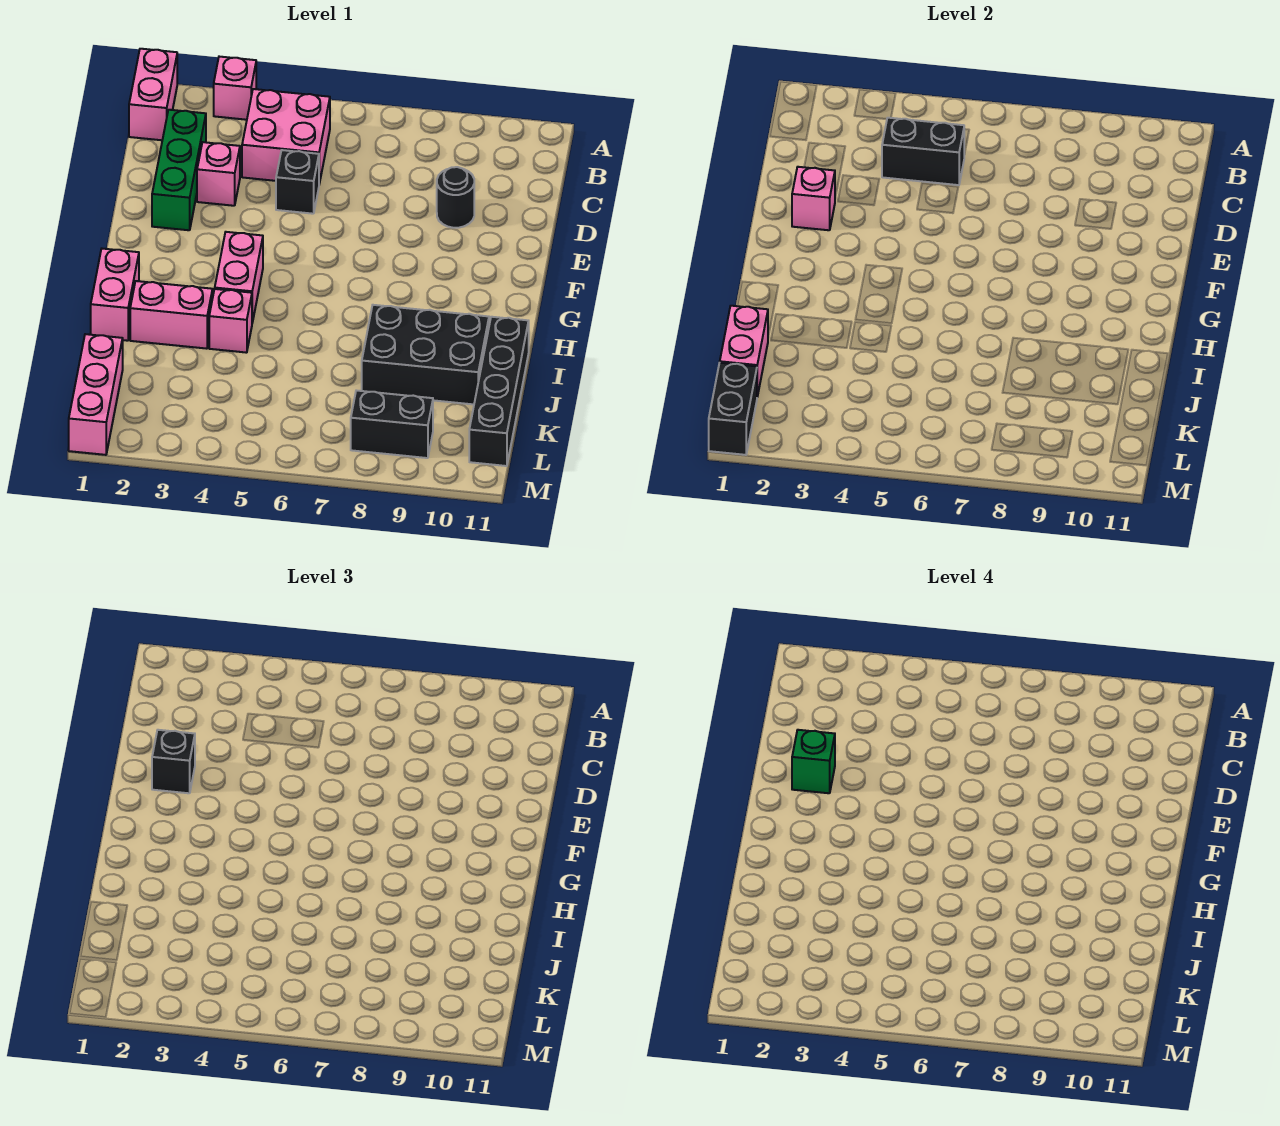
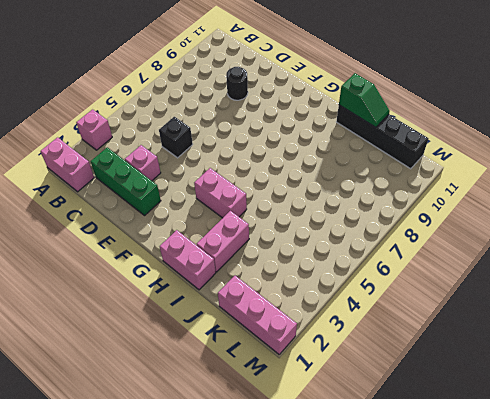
green slope I11:J11 level 2 top I -> none
none -> pink brick B4:C5 level 1
none -> pink brick I4 level 1
none -> black brick I8:J10 level 1

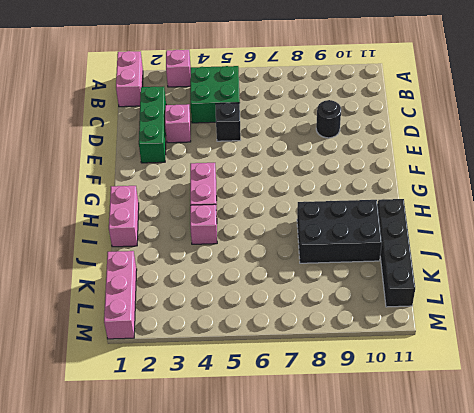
green brick B4:C5 level 1 -> pink brick B4:C5 level 1
none -> pink brick I2:I3 level 1
none -> black brick L8:L9 level 1
none -> black brick C4:C5 level 2

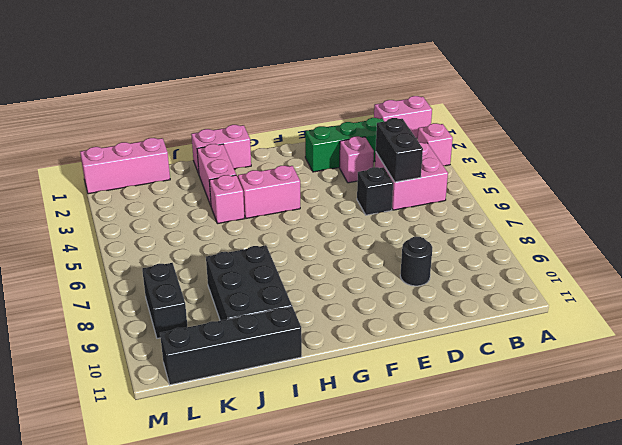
none -> pink brick E2 level 2
none -> pink brick J1:K1 level 2
none -> black brick L1:M1 level 2

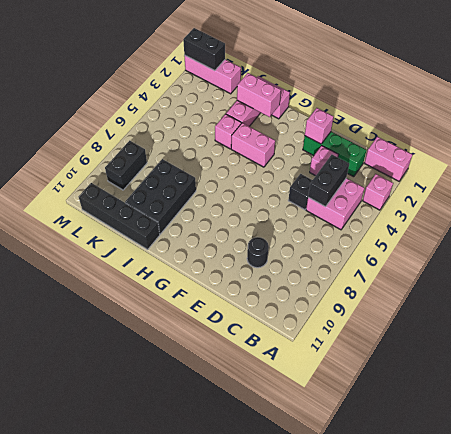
pink brick H2:I2 level 2 -> pink brick J1:K1 level 2
none -> black brick E2 level 3
none -> green brick E2 level 4

